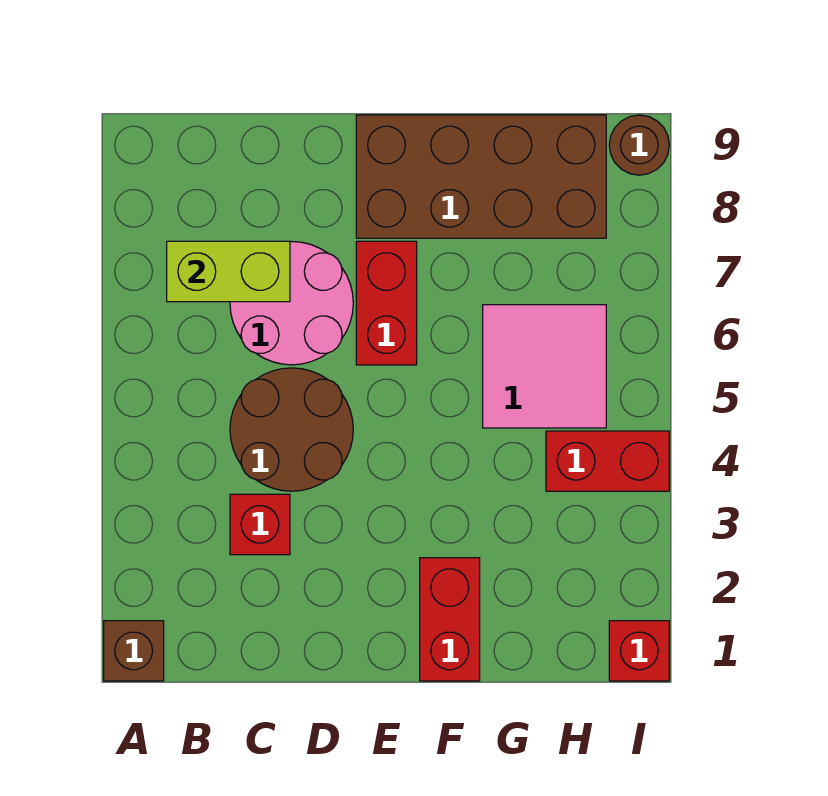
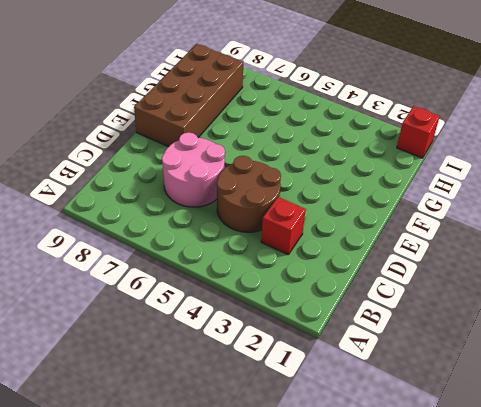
none -> brown brick A1 level 1
none -> red brick E6:E7 level 1
none -> red brick F1:F2 level 1

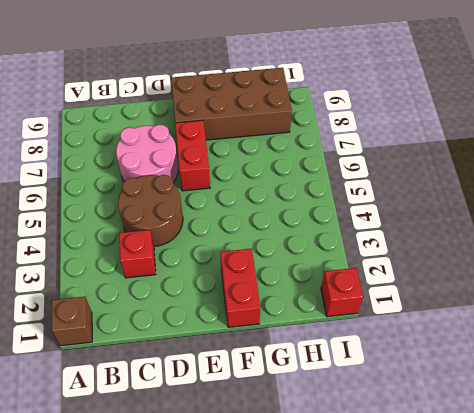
none -> pink tile G5:H6 level 1
none -> red brick H4:I4 level 1
none -> brown round brick I9 level 1

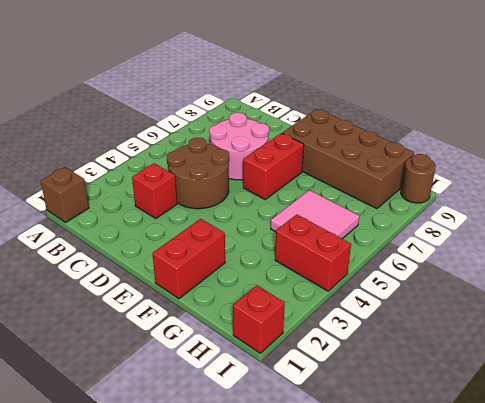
none -> lime brick B7:C7 level 2

